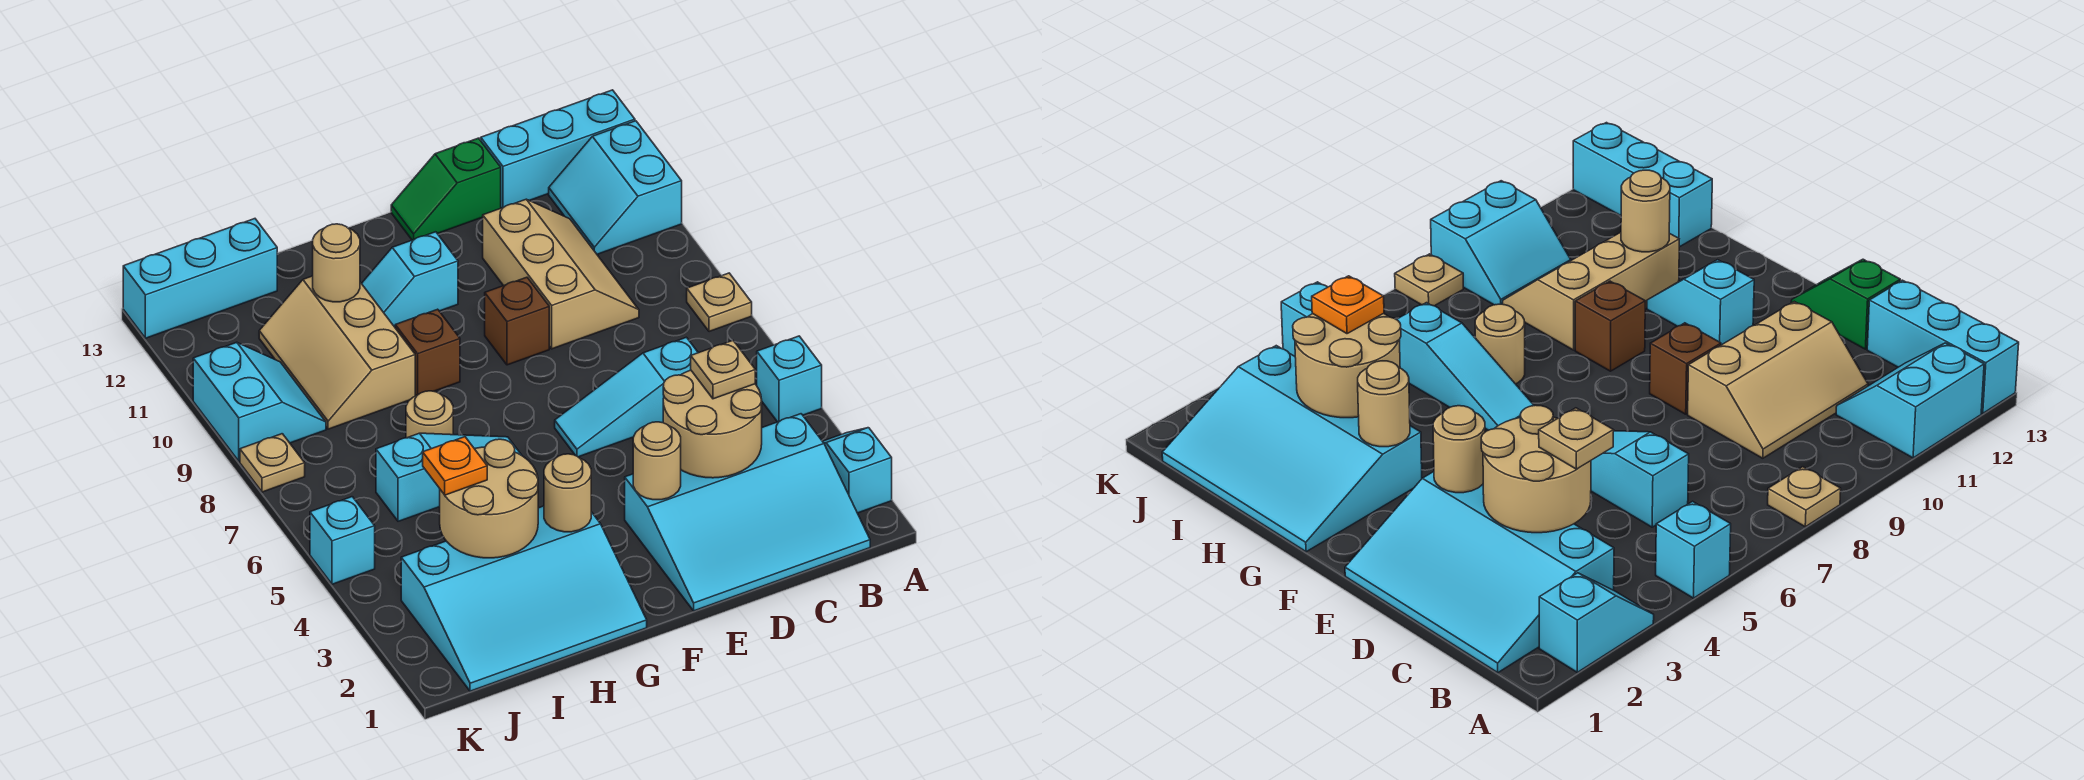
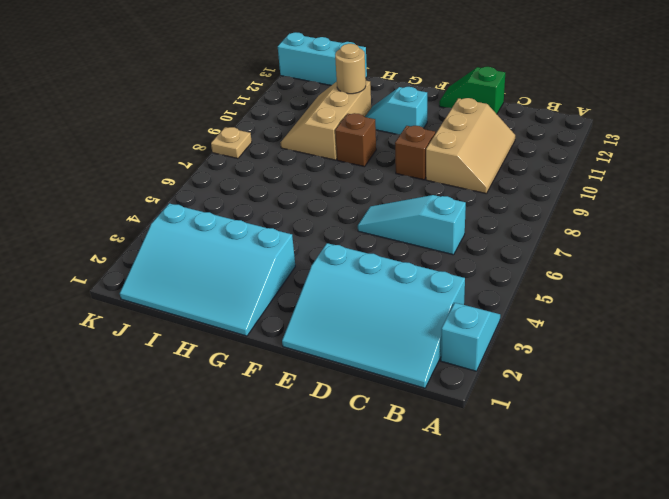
none -> cyan brick A5 level 1
none -> tan plate A8 level 1
none -> cyan slope A11:B12 level 1 top A

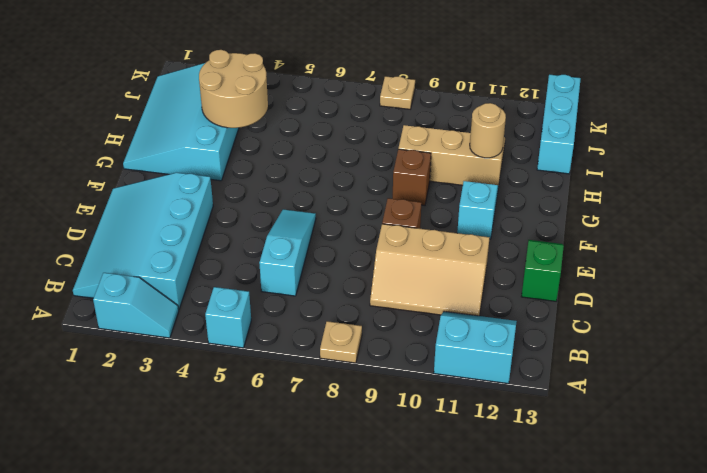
none -> cyan brick A13:C13 level 1
none -> cyan slope G6:I6 level 1 top I
none -> tan round brick H7 level 1

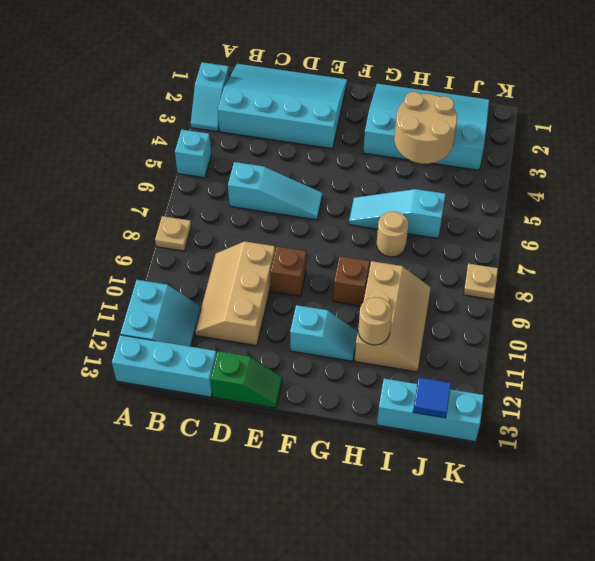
blue tile J13 level 2 -> none
none -> cyan slope J9:K10 level 1 top K
none -> cyan brick K5 level 1
none -> tan round brick C3:D4 level 2

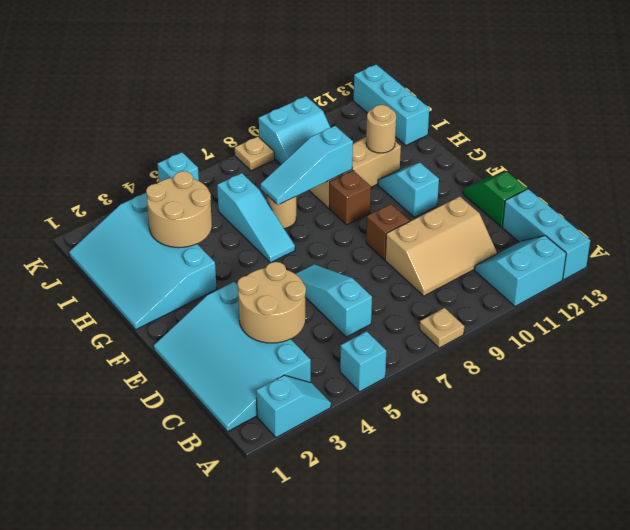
cyan slope H7:H9 level 2 top 9 -> none
none -> tan round brick E3 level 2
none -> tan round brick G3 level 2
none -> tan plate C4 level 3

